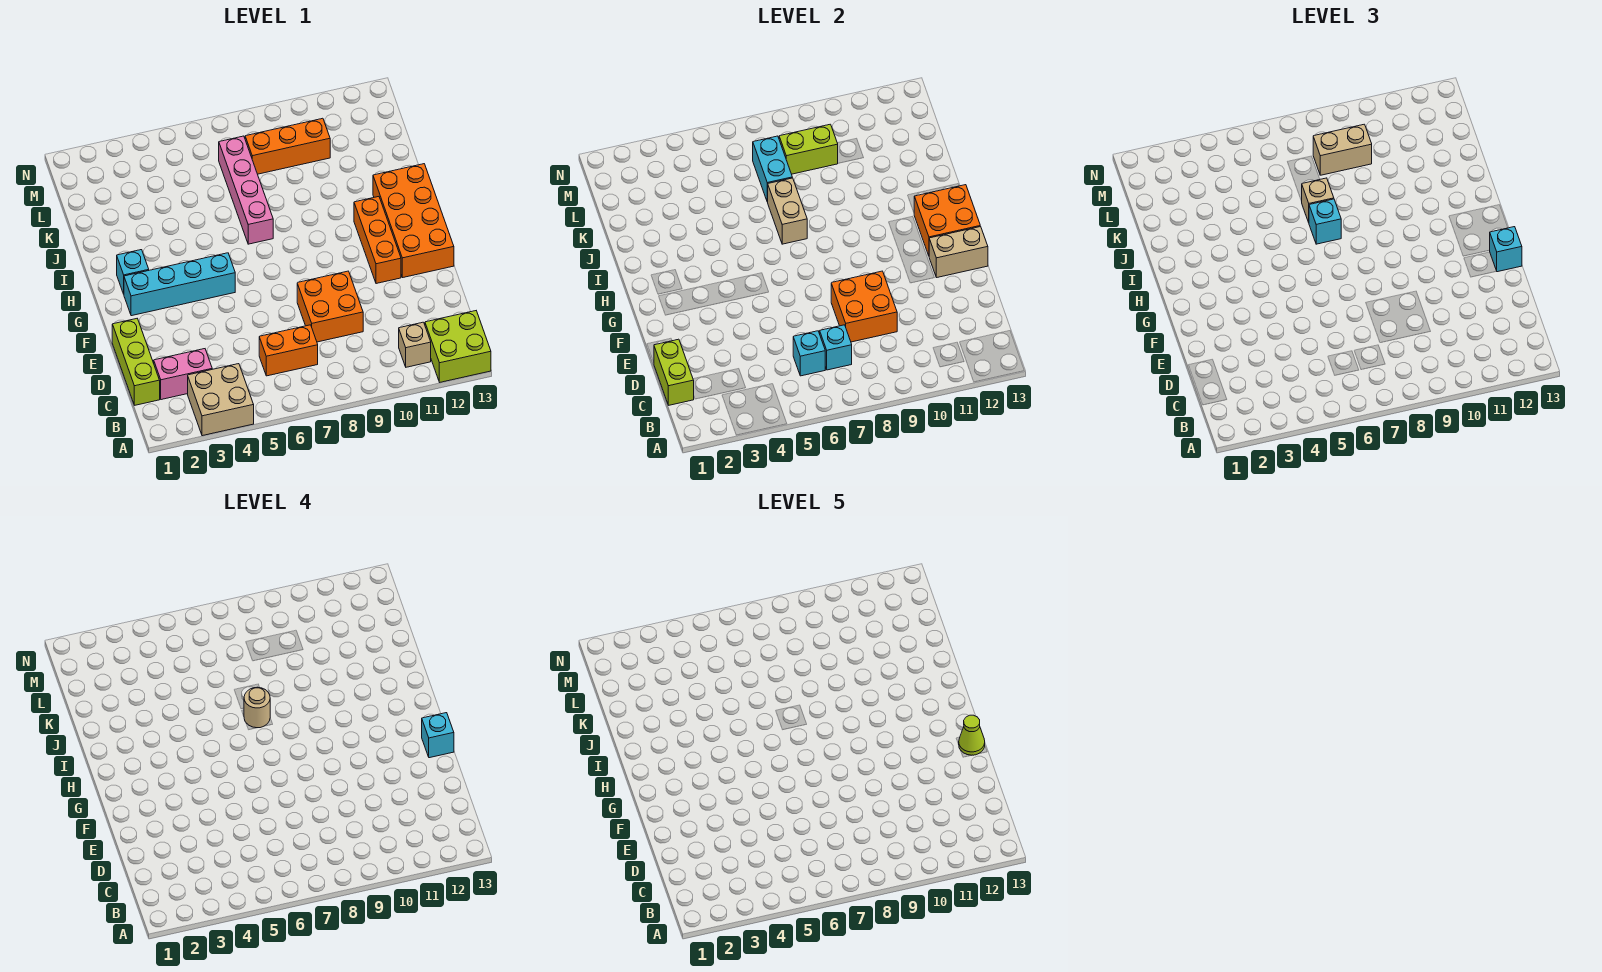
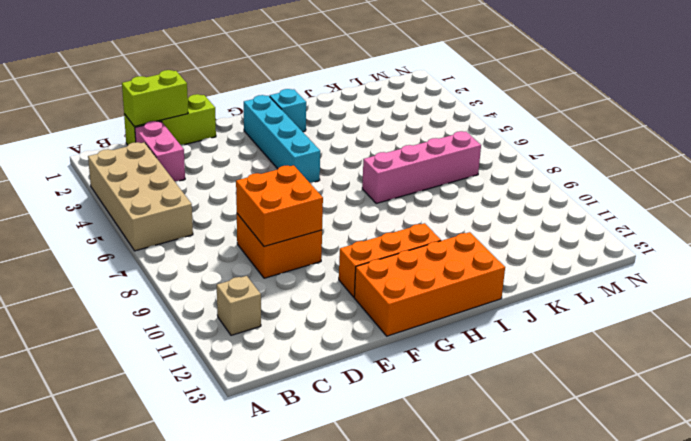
tan brick A3:B6 level 1 -> tan brick A3:B4 level 1
none -> lime brick A12:B13 level 1
none -> orange brick C6:C7 level 1
none -> orange brick L8:L10 level 1

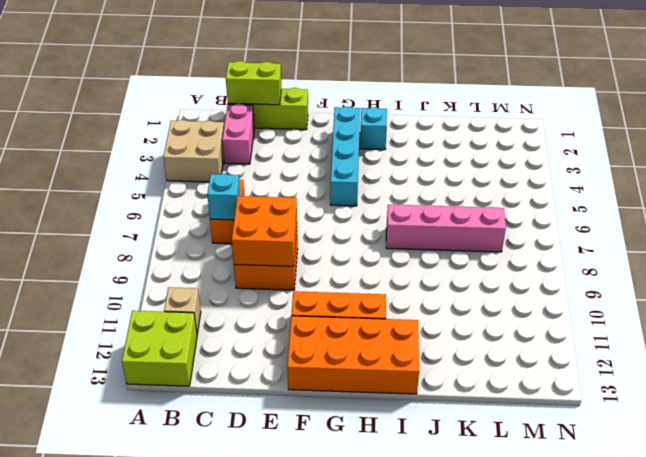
none -> orange brick L8:L10 level 1
none -> cyan brick C6 level 2
none -> tan brick F12:F13 level 2

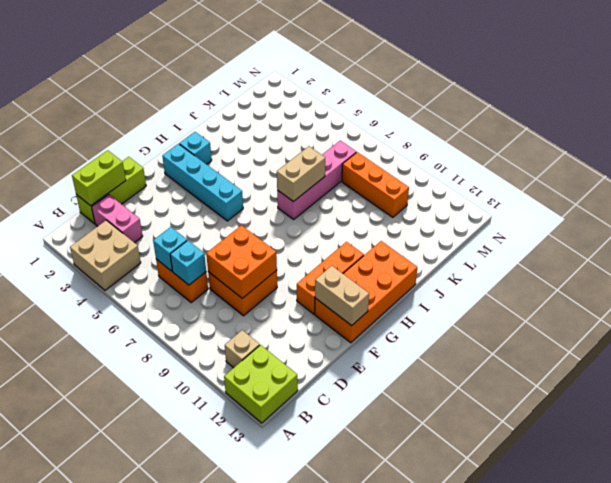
none -> orange brick G12:H13 level 2
none -> cyan brick K7:L7 level 2
none -> lime brick L8:L9 level 2

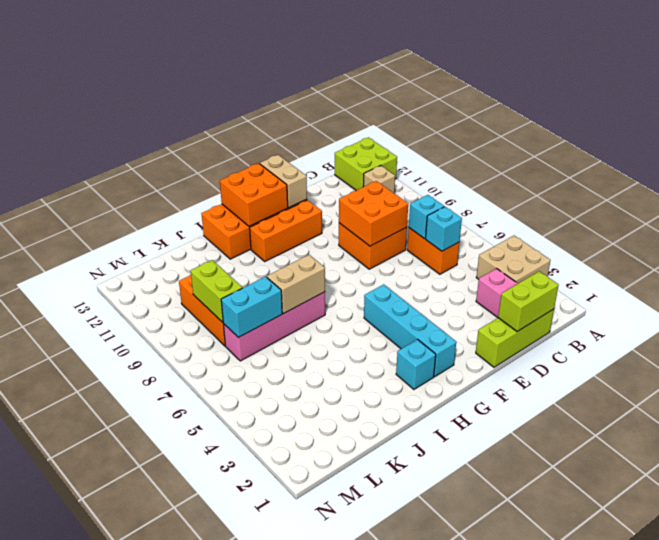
none -> cyan brick F13 level 3
none -> cyan brick I7 level 3
none -> tan brick J7 level 3

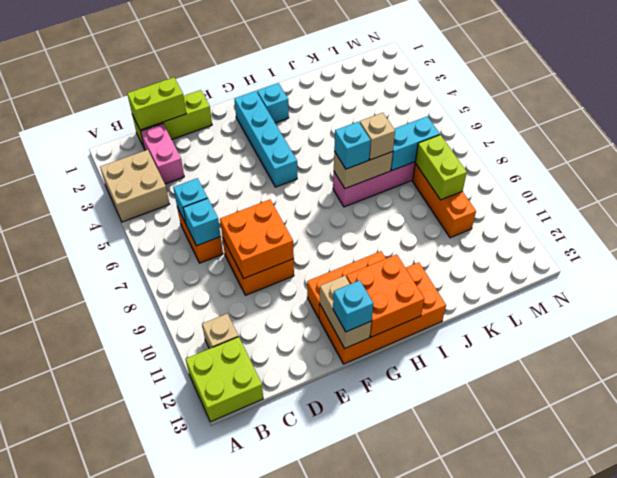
none -> tan brick L8:L9 level 3
none -> cyan brick F13 level 4
none -> tan round brick I7 level 4

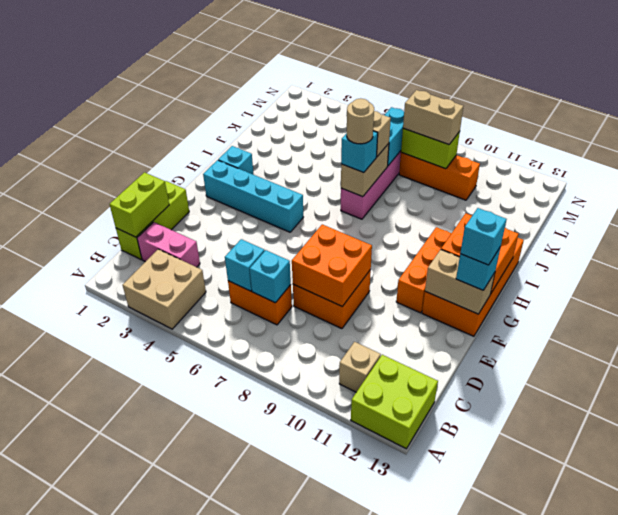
none -> lime cone F13 level 5

